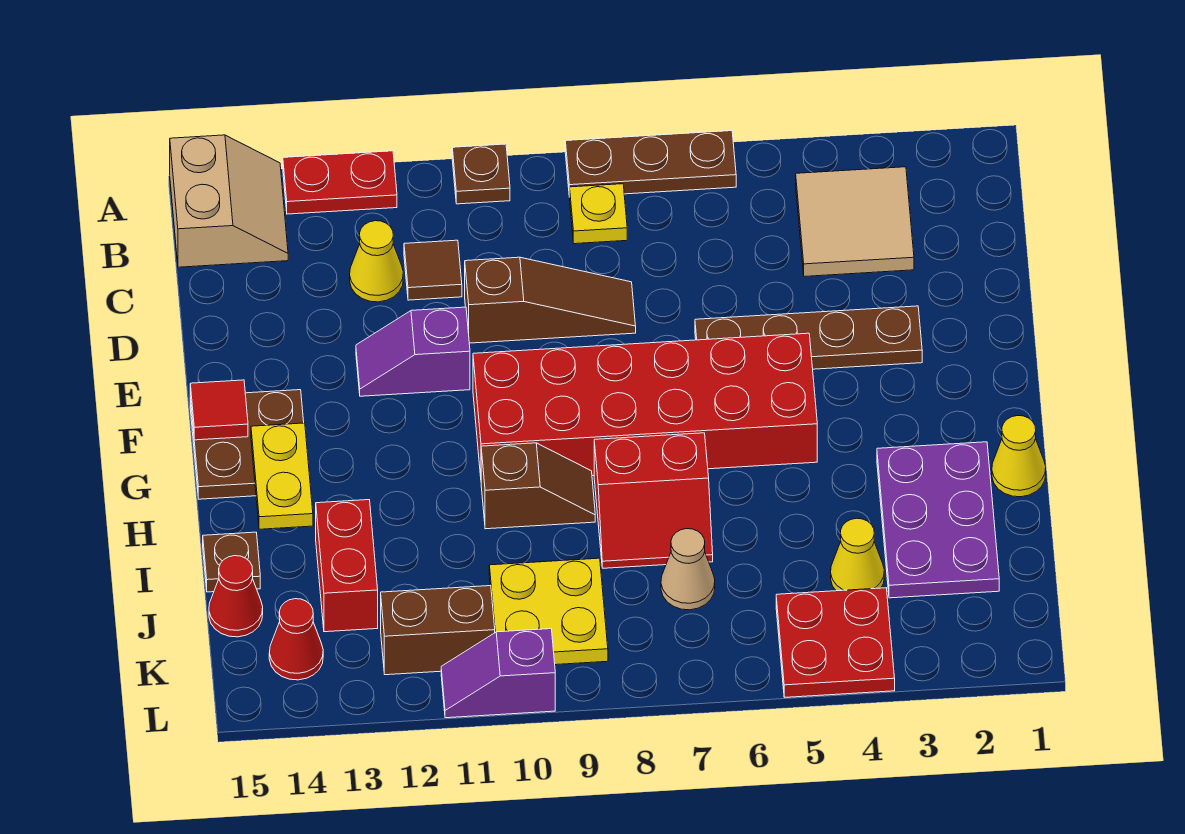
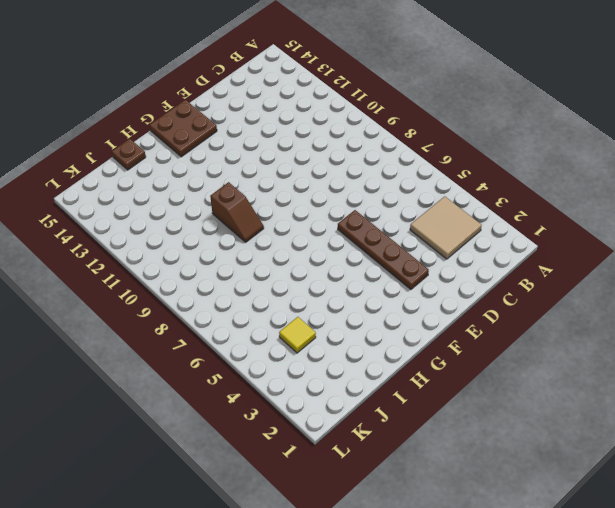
yellow tile J4 level 1 -> yellow cone J4 level 1
none -> brown plate A6:A8 level 1
none -> brown plate A10 level 1
none -> red plate A12:A13 level 1

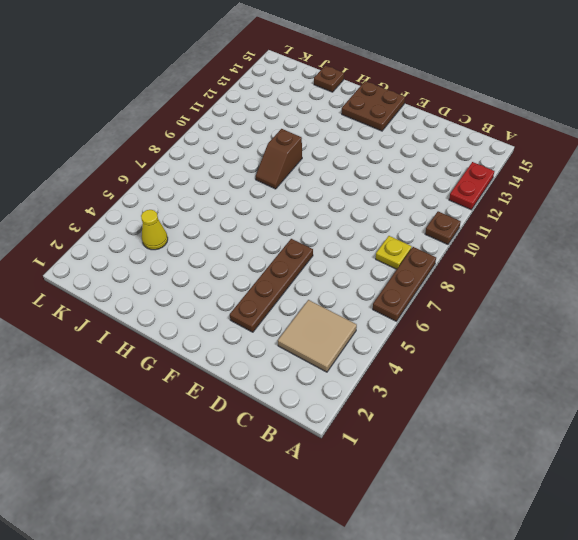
none -> tan slope A14:B15 level 1 top 15
none -> brown tile C11 level 1
none -> yellow cone C12 level 1

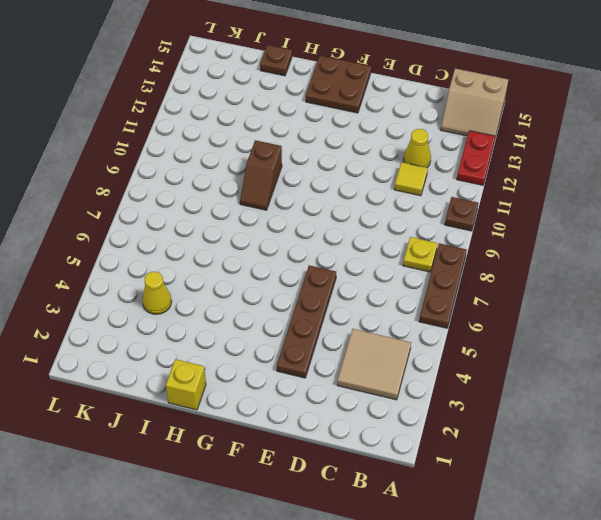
yellow tile C11 level 1 -> brown tile C11 level 1
yellow brick H1 level 1 -> yellow cone H1 level 1
none -> brown slope D8:D10 level 1 top 10
none -> purple slope E11:E12 level 1 top 11
none -> red brick F5:G10 level 1

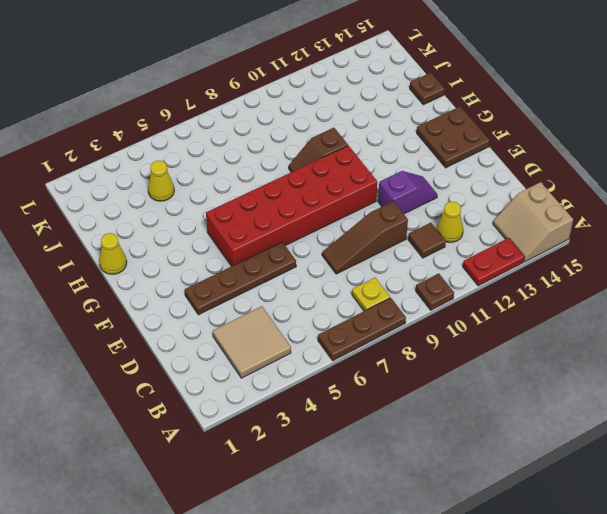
none -> purple plate H2:J3 level 1
none -> red slope H7:I8 level 1 top H
none -> red brick I13:J13 level 1

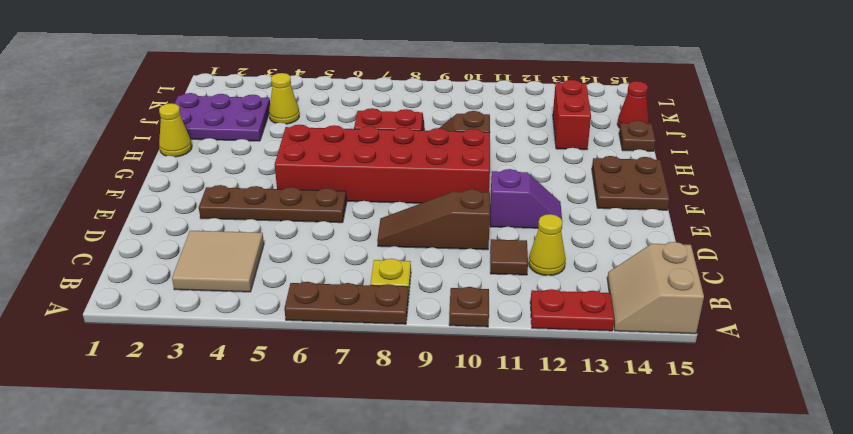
purple plate I1:J3 level 1 -> purple plate H2:J3 level 1
none -> tan cone J7 level 1
none -> yellow plate J9:K10 level 1
none -> red plate K4:L5 level 1

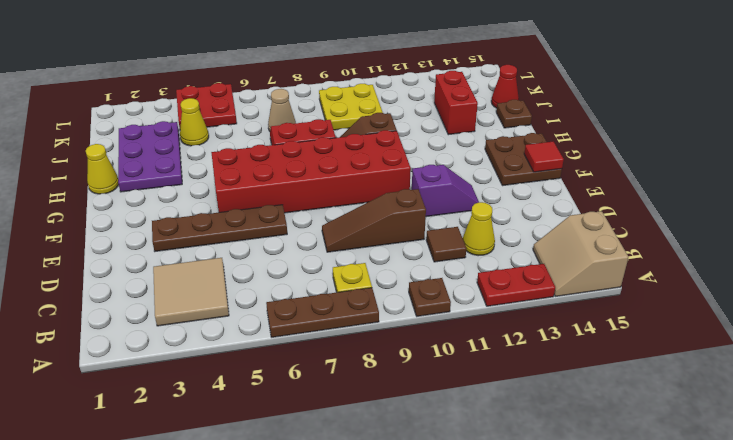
none -> brown brick K11:K12 level 1
none -> red cone K14 level 1
none -> purple slope L10:L11 level 1 top 10

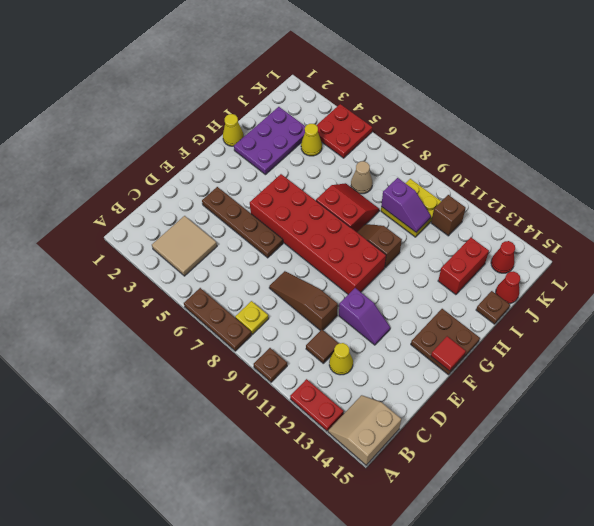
purple slope J9:J10 level 2 top 9 -> purple slope L10:L11 level 1 top 10
brown brick K11 level 1 -> brown brick K11:K12 level 1
none -> yellow plate G14:H14 level 2

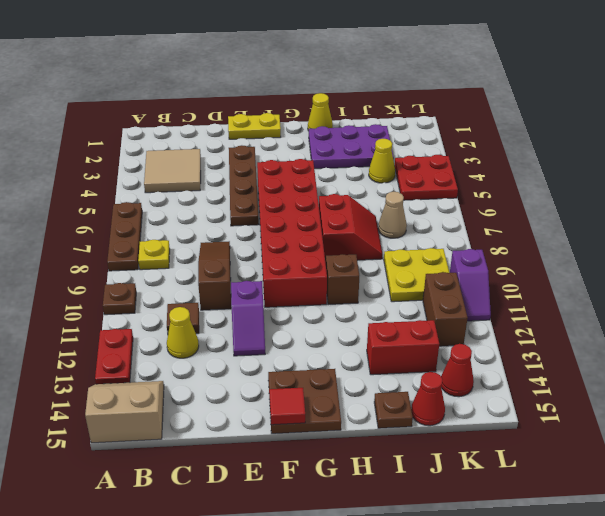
yellow plate E1:F1 level 1 -> yellow plate G14:H14 level 2

